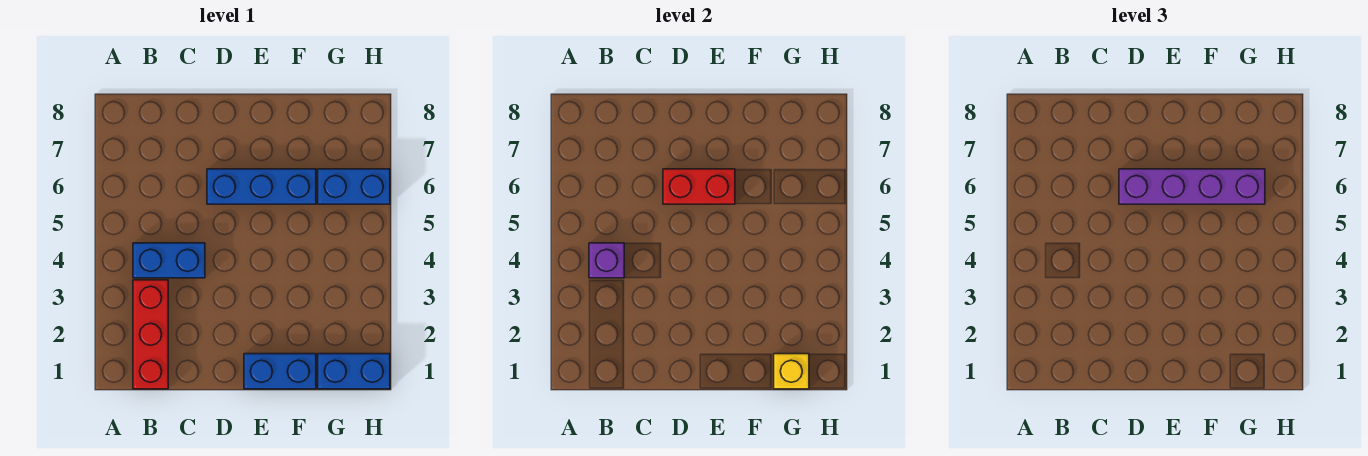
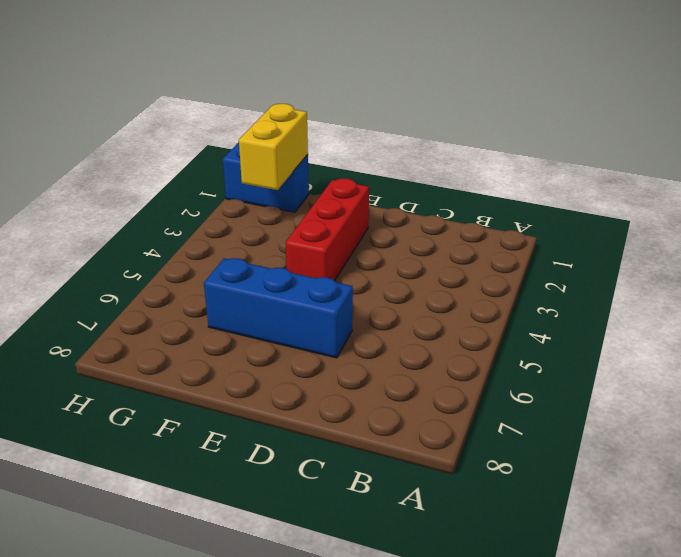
red brick E2:E4 level 1 -> red brick B1:B3 level 1
yellow brick G1:G2 level 2 -> yellow brick G1 level 2
none -> blue brick B4:C4 level 1
none -> blue brick E1:F1 level 1

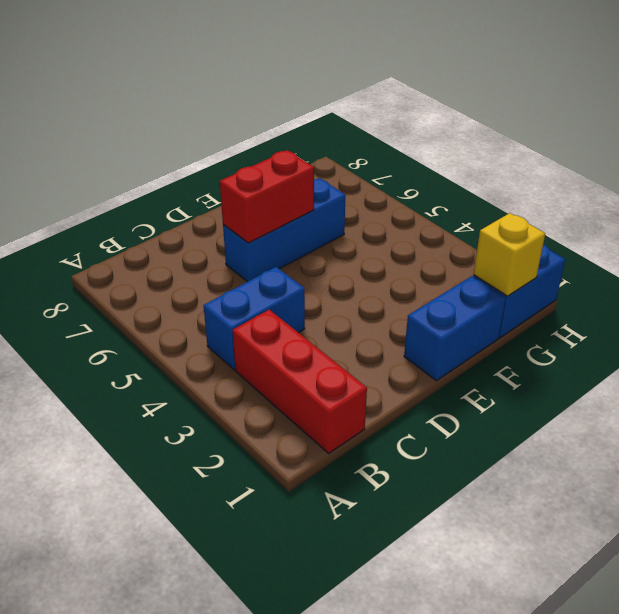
none -> blue brick G6:H6 level 1
none -> purple brick B4 level 2

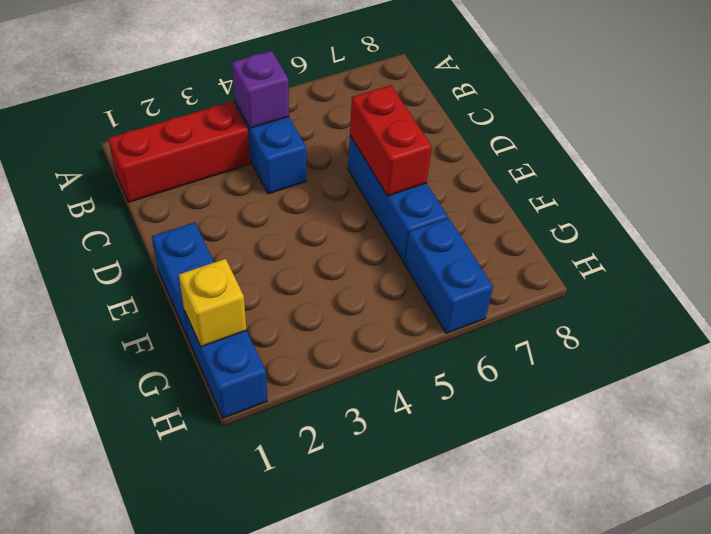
none -> purple brick D6:G6 level 3

